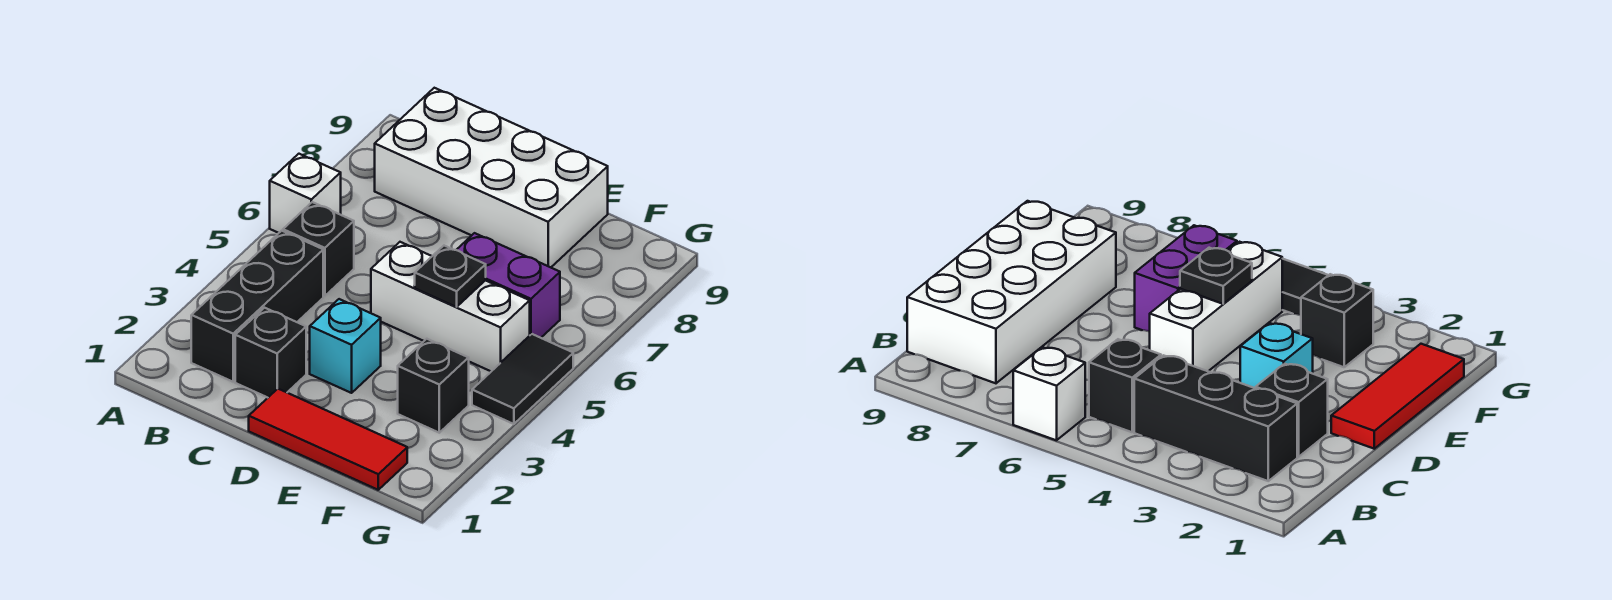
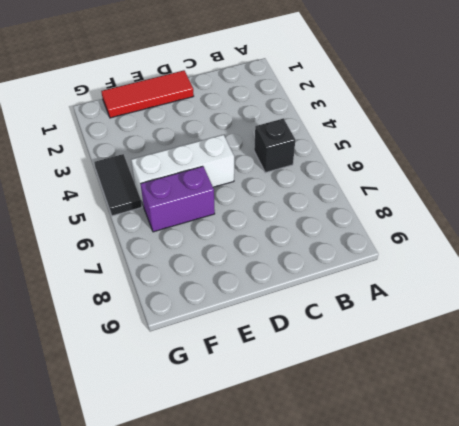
none -> white brick A6 level 1
none -> black brick B2:B4 level 1
none -> white brick B8:E9 level 1

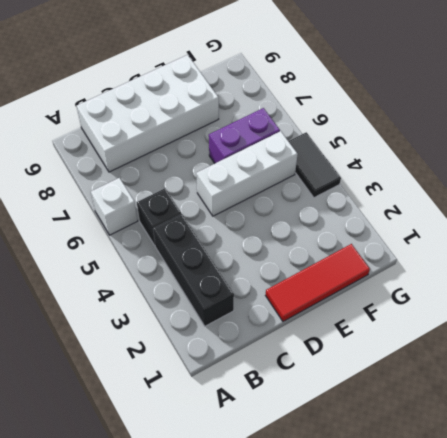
none -> black brick C2 level 1
none -> cyan brick D3 level 1
none -> black brick F3 level 1

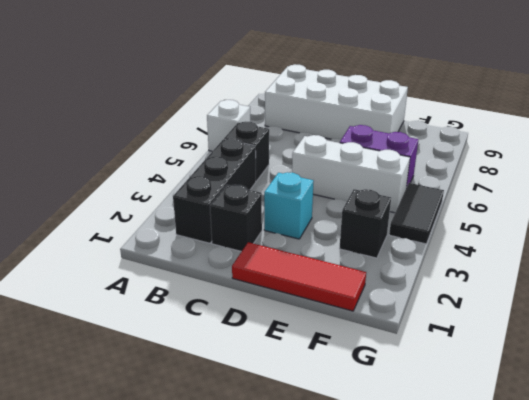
none -> black plate E5 level 2

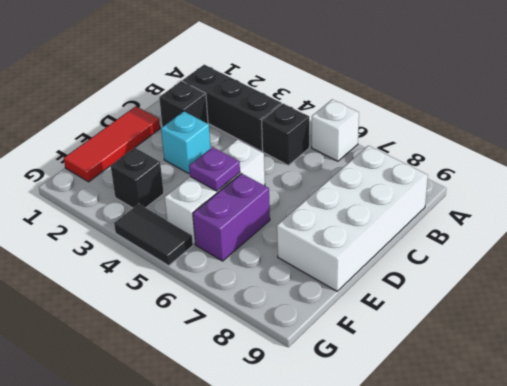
purple plate E5 level 2 -> black plate E5 level 2

